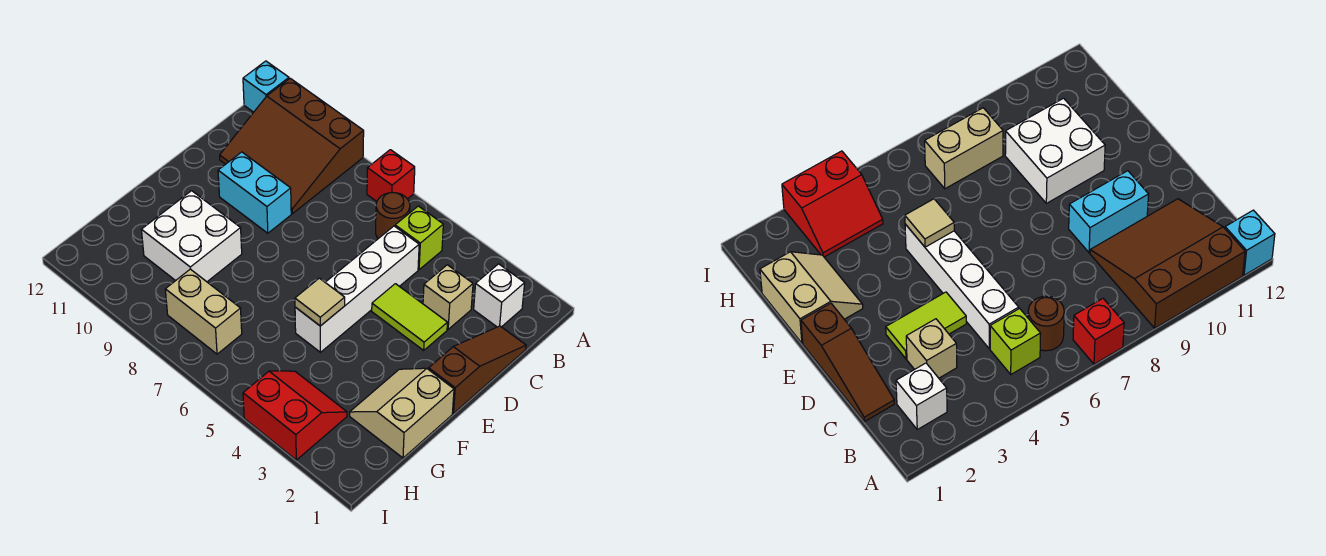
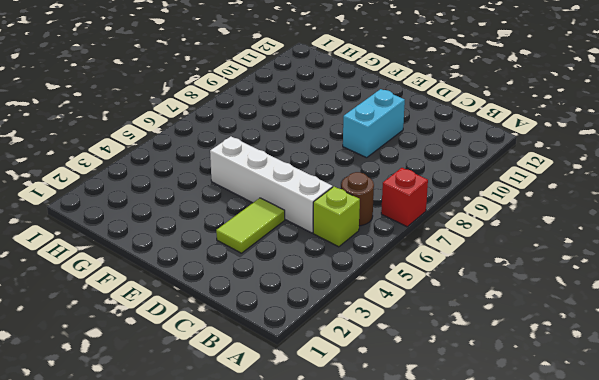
none -> brown slope A9:C11 level 1 top A
none -> cyan brick A12 level 1
none -> white brick B2 level 1

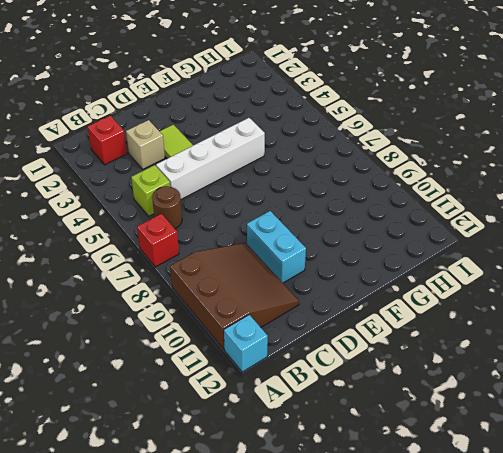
red brick B2 level 1 -> white brick B2 level 1
none -> brown slope C1:E1 level 1 top E
none -> tan slope F1:G2 level 1 top 1
none -> white brick F9:G10 level 1

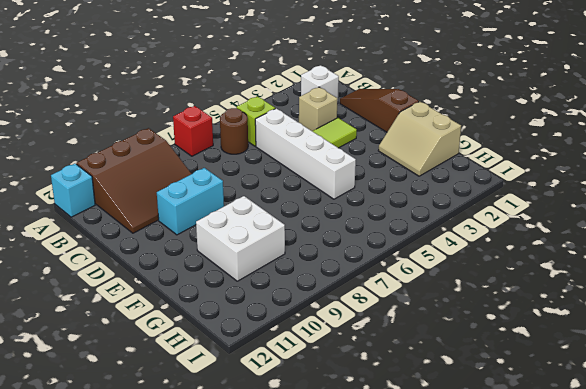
none -> red slope H3:I4 level 1 top I
none -> tan brick H7:H8 level 1
none -> tan tile F5 level 2

